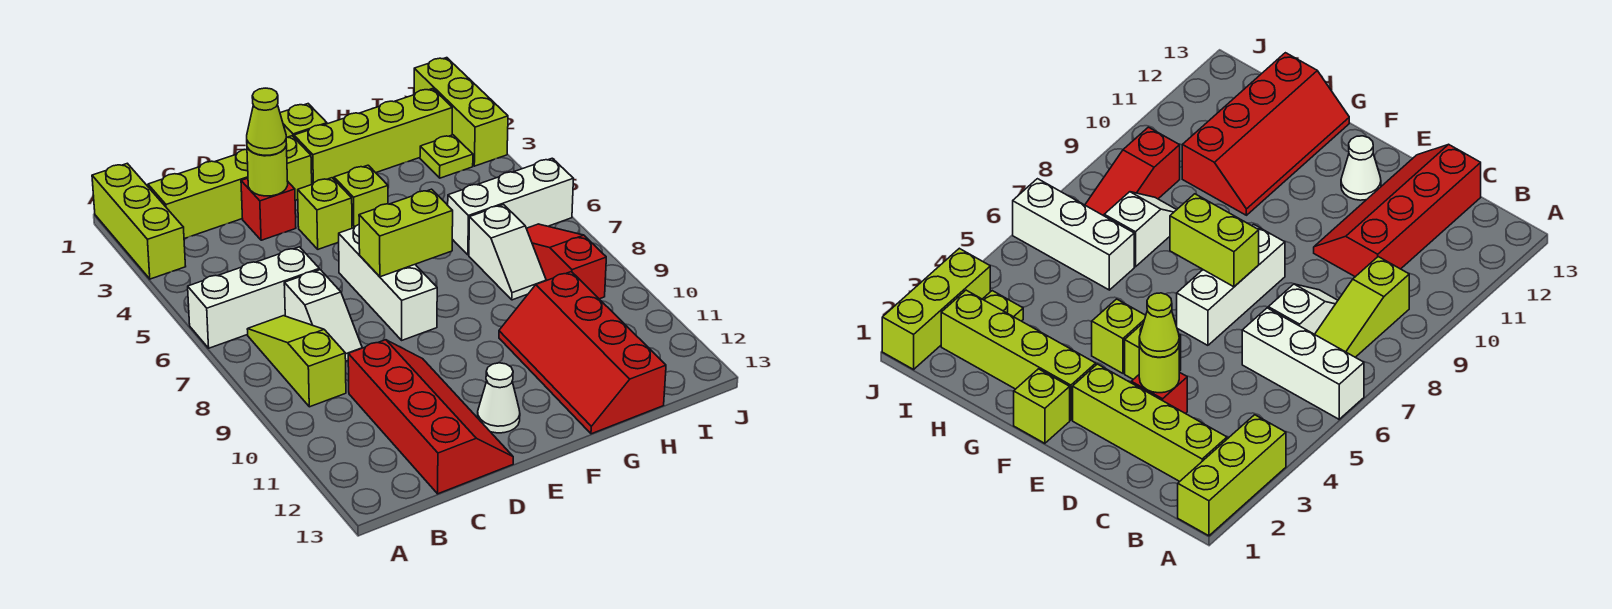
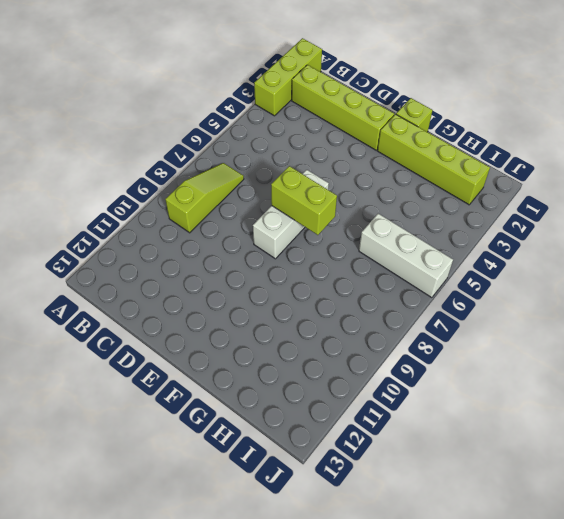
none -> white brick A6:C6 level 1
none -> white slope C7:C8 level 1 top 7
none -> red slope C10:D13 level 1 top C

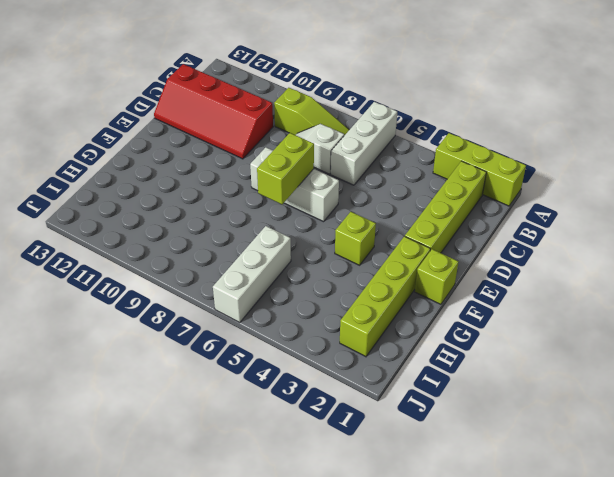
none -> red brick D3 level 1
none -> lime brick E4 level 1
none -> white cone E12 level 1

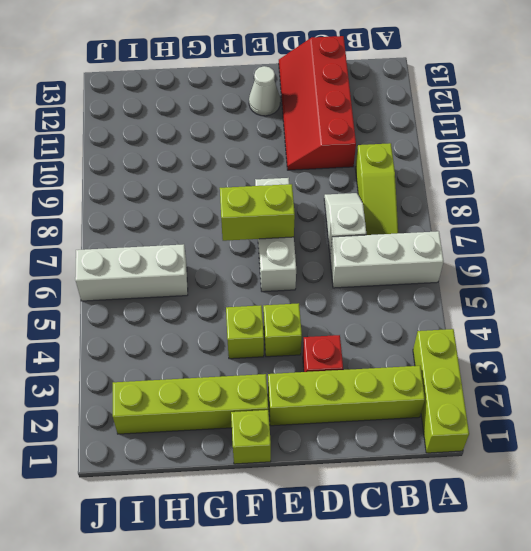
none -> red slope G10:H13 level 1 top H
none -> white slope H7:H8 level 1 top 7
none -> lime plate I3 level 1

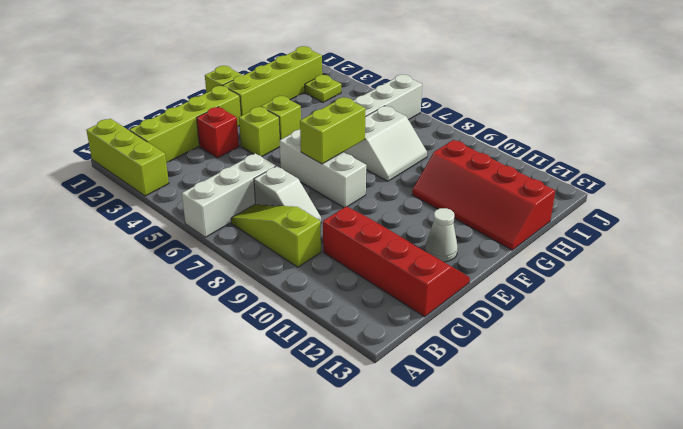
white slope G7:H8 level 1 top 7 -> white slope H7:H8 level 1 top 7
none -> red slope I7:I9 level 1 top 9
none -> lime brick J1:J3 level 1
none -> lime round brick D3 level 2

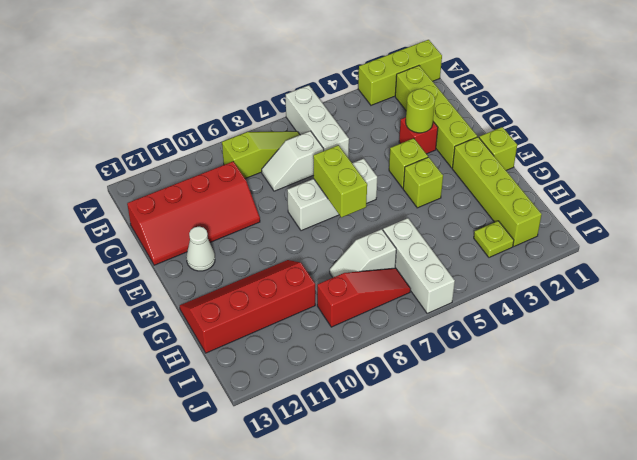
none -> lime brick J1:J3 level 1
none -> lime cone D3 level 3

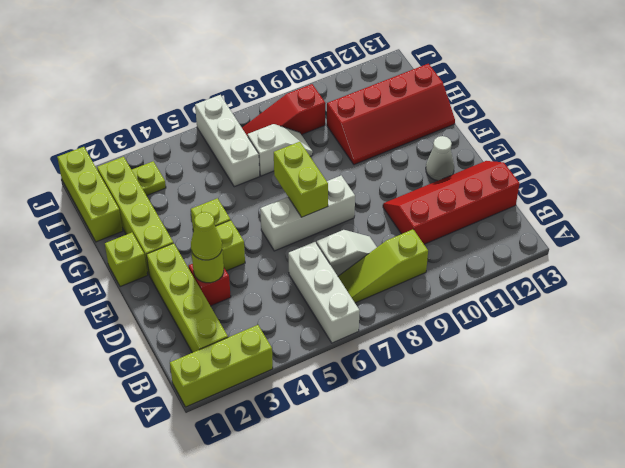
lime brick H1:J1 level 1 -> lime brick J1:J3 level 1

